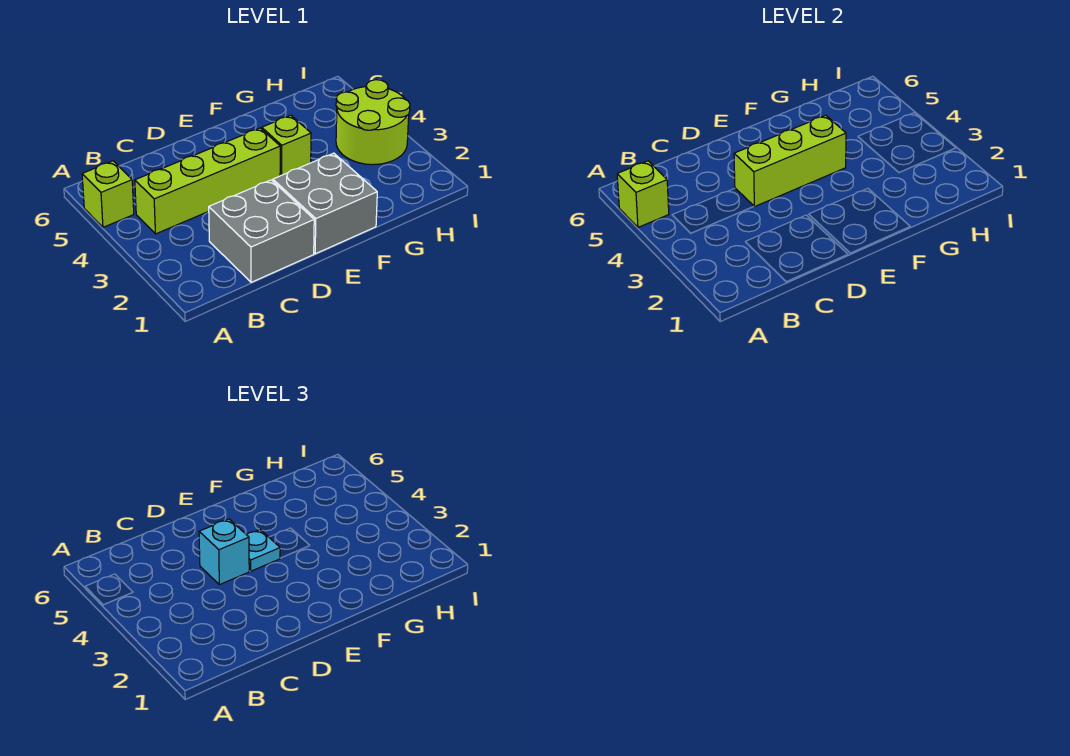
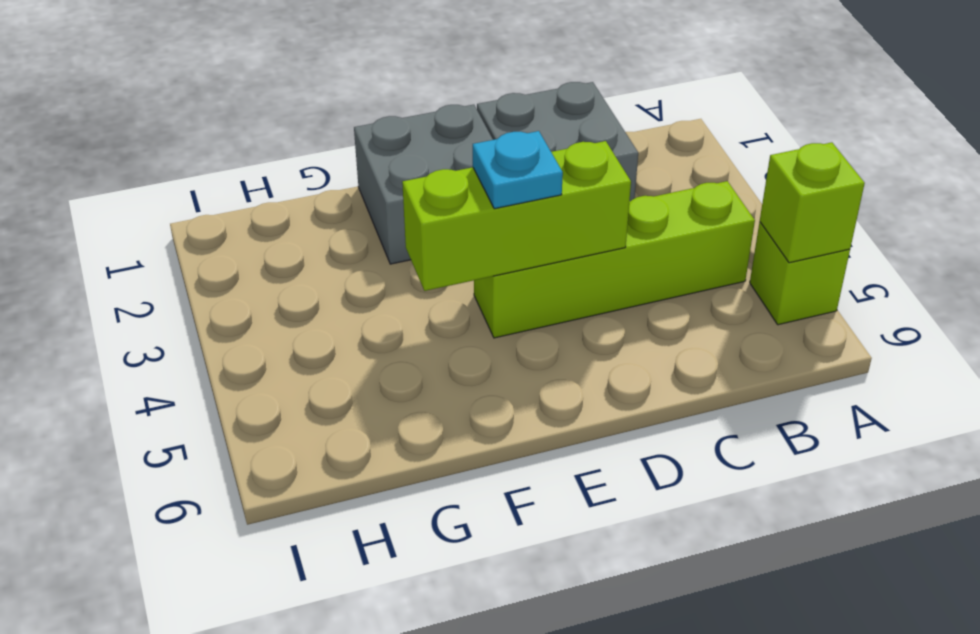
none -> lime brick F4 level 1
none -> lime round brick H3:I4 level 1

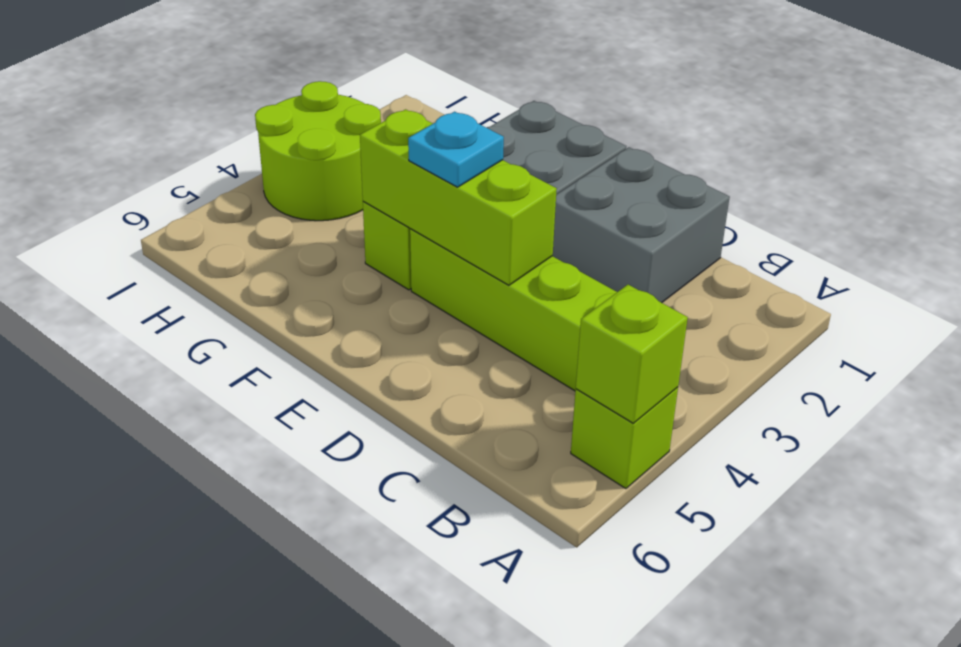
none -> cyan brick D4 level 3

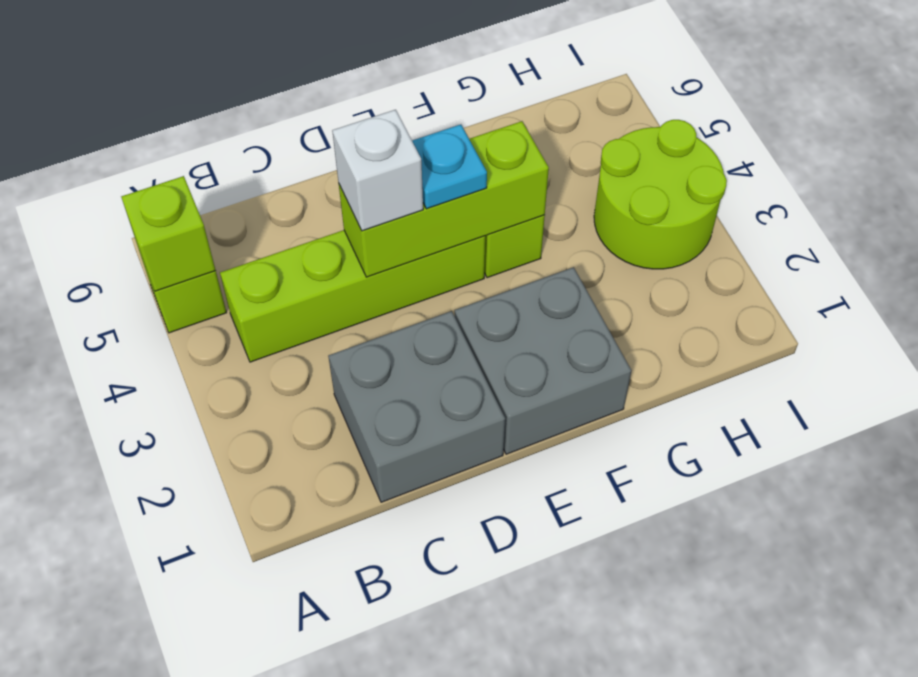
white brick D4 level 3 -> cyan brick D4 level 3

